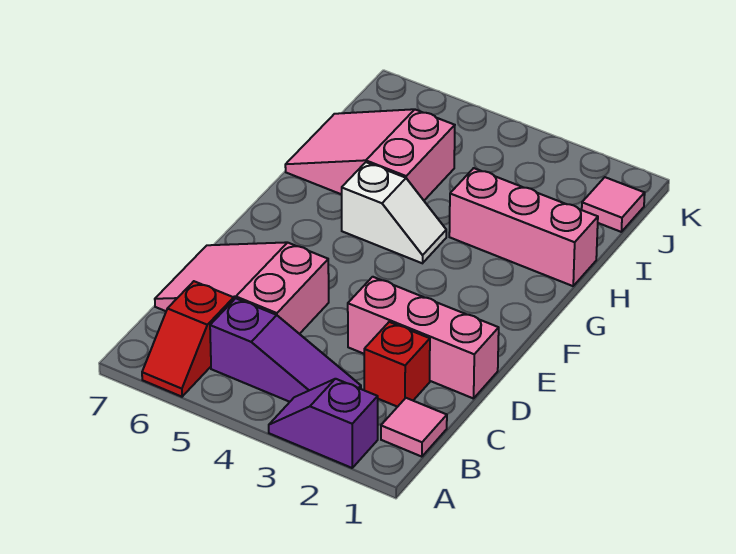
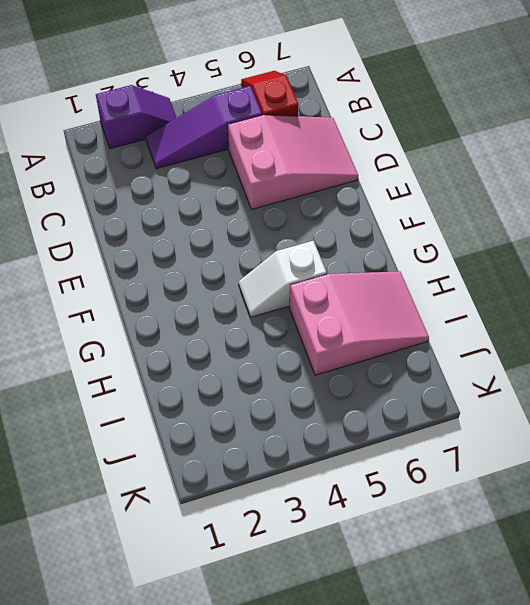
none -> pink tile B1 level 1
none -> red brick C2 level 1

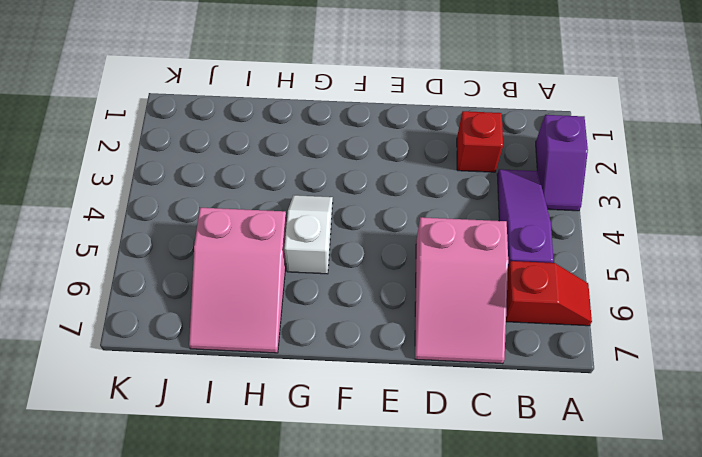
none -> pink tile B1 level 1
none -> pink brick D1:D3 level 1

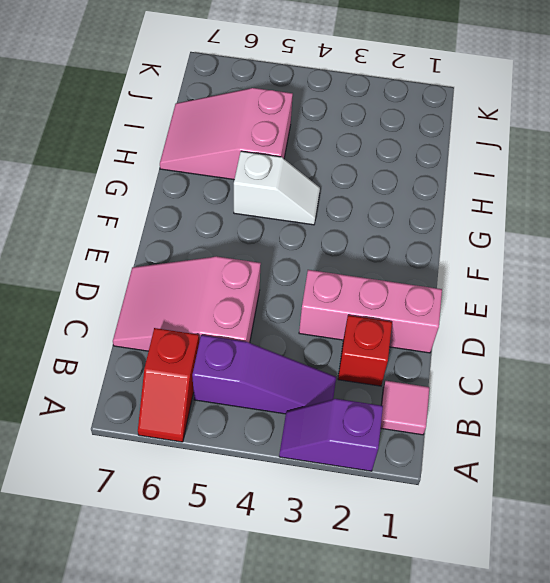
none -> pink brick H1:H3 level 1
none -> pink tile J1 level 1

